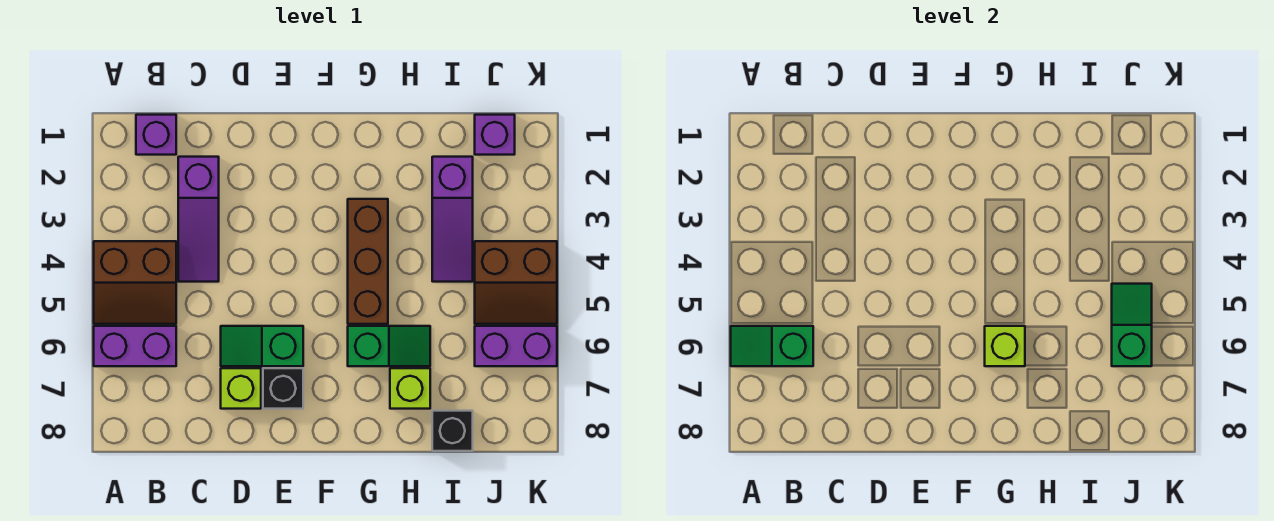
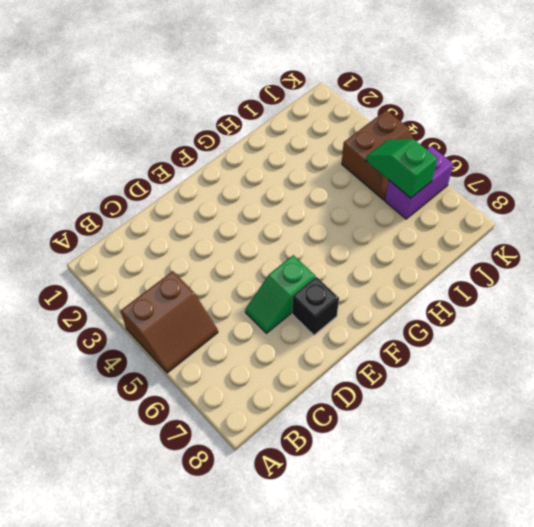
none -> purple brick A6:B6 level 1
none -> purple brick B1 level 1
none -> purple slope C2:C4 level 1 top 2

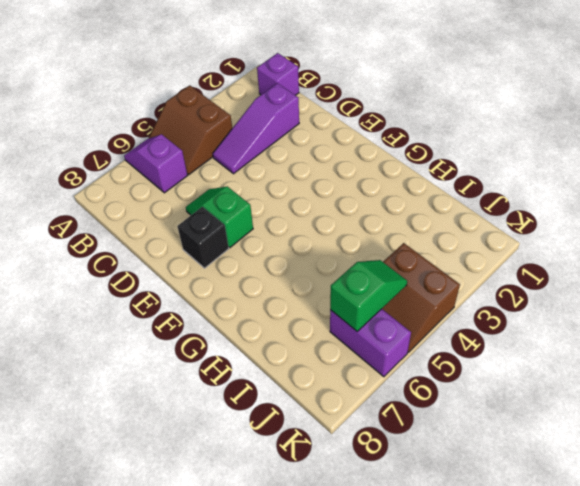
purple slope A6:B6 level 1 top B -> purple brick A6:B6 level 1
none -> lime brick D7 level 1
none -> brown brick G3:G5 level 1
none -> green slope G6:H6 level 1 top G

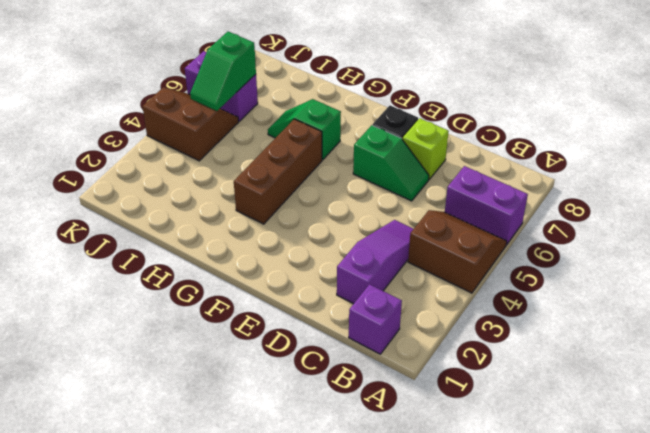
none -> lime brick H7 level 1
none -> purple slope I2:I4 level 1 top 2
none -> black brick I8 level 1

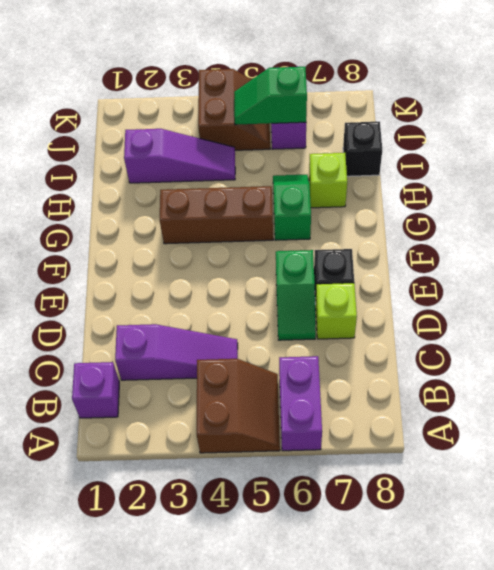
none -> purple brick J1 level 1
none -> green slope A6:B6 level 2 top B
none -> lime brick G6 level 2

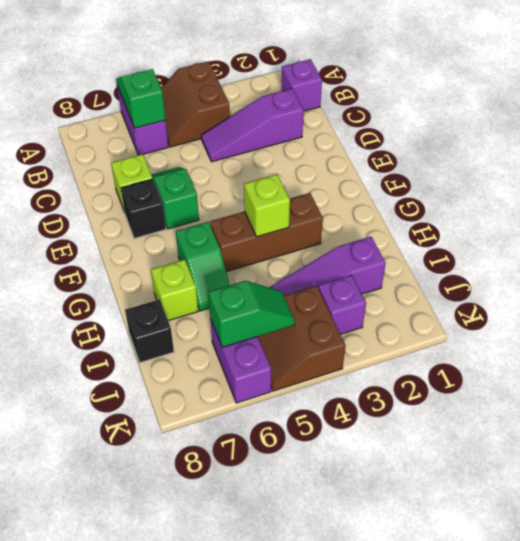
lime brick G4 level 2 -> lime brick G6 level 2
purple brick J3 level 1 -> purple brick J1 level 1

